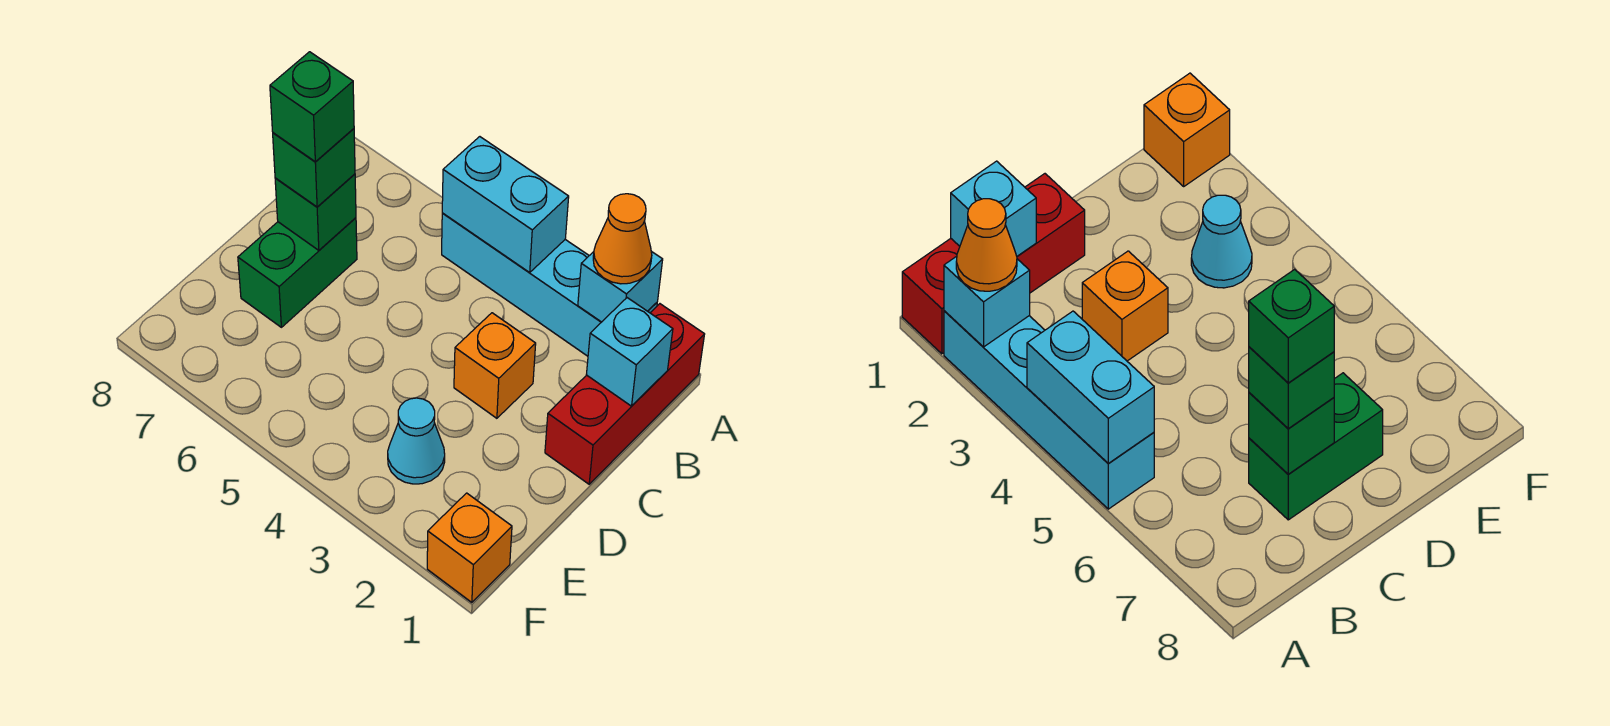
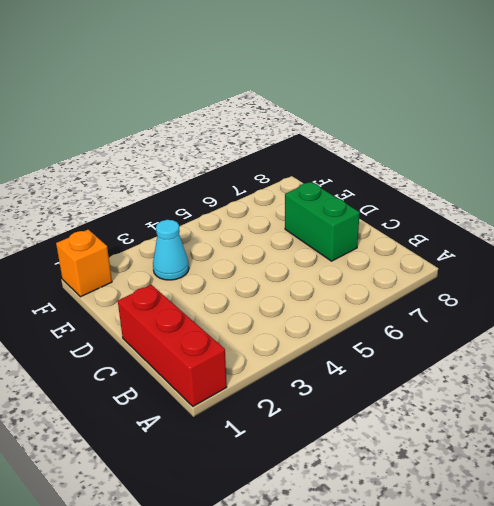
none -> cyan brick A2:A5 level 1
none -> orange brick C3 level 1
none -> cyan brick A2 level 2

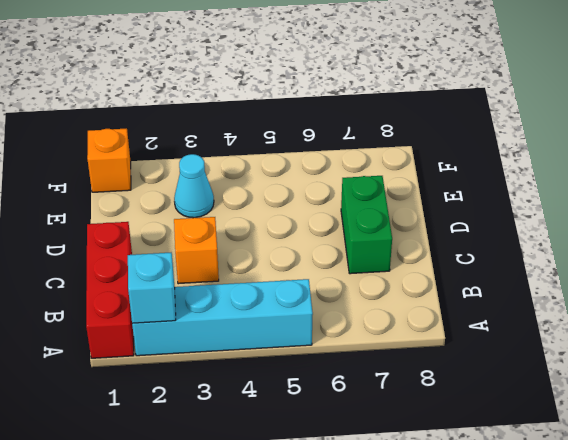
none -> cyan brick A4:A5 level 2
none -> cyan brick B1 level 2
none -> green brick C7 level 2

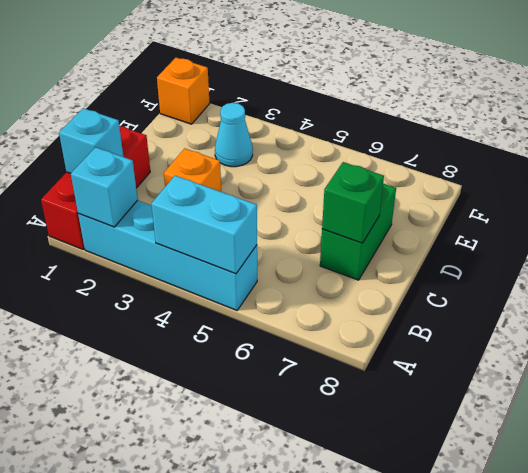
none -> orange cone A2 level 3
none -> green brick C7 level 3
none -> green brick C7 level 4

